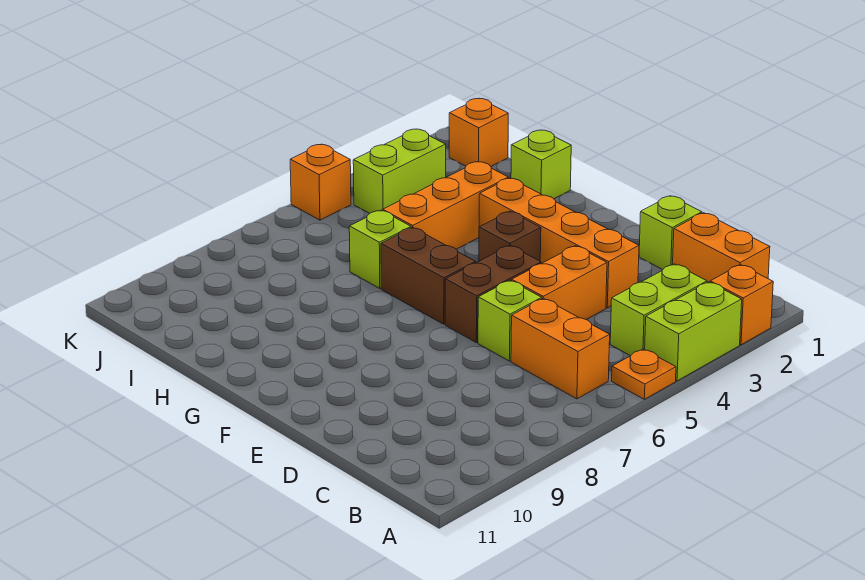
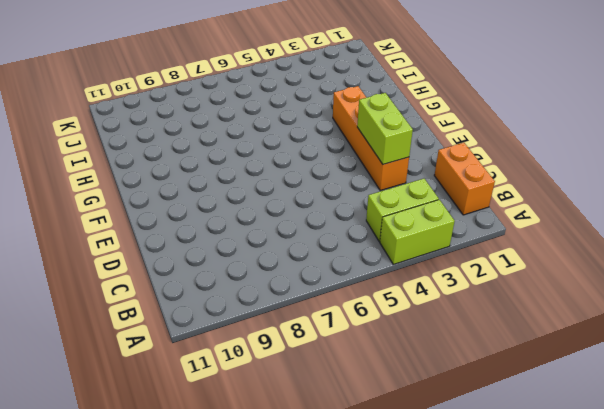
lime brick D3:E3 level 2 -> lime brick J3:J4 level 1
none -> orange brick A2 level 1
none -> orange plate A5 level 1
none -> orange brick B6:C6 level 1

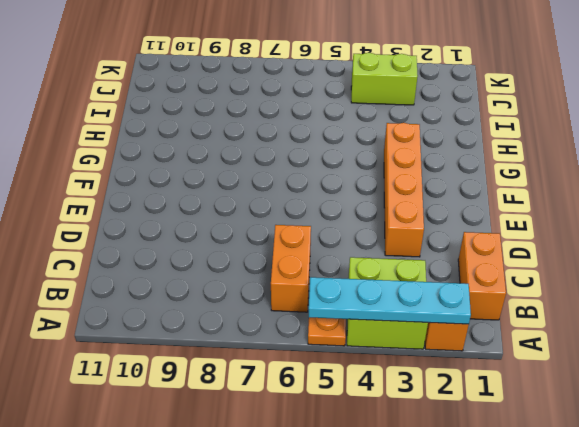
cyan plate A2:A5 level 2 -> none
none -> lime brick D1 level 1
none -> orange brick D4:D5 level 1
none -> lime brick D6 level 1

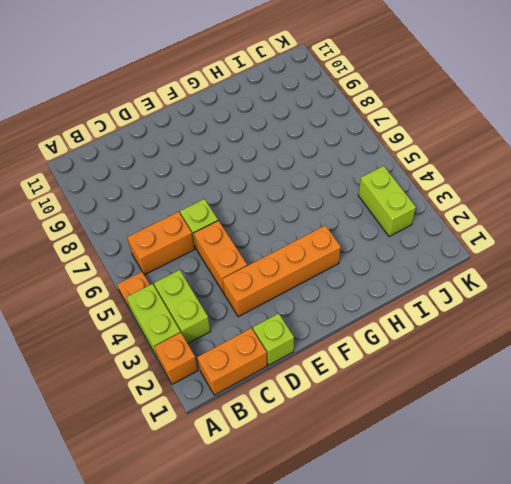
none -> brown brick E5:E6 level 1
none -> brown brick F4 level 1
none -> brown brick F6:G6 level 1

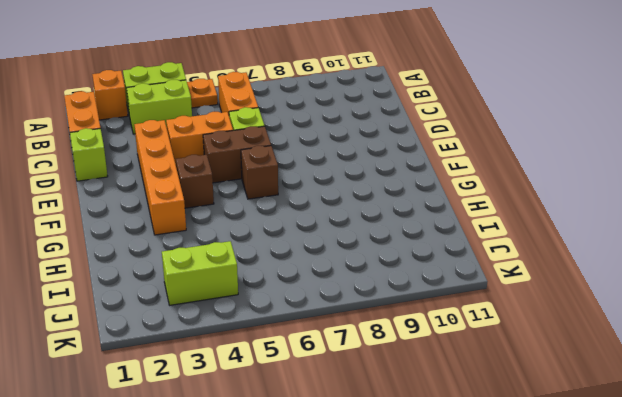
brown brick F6 level 1 -> brown brick F6:G6 level 1
none -> lime brick H1 level 1
none -> orange brick H3:H5 level 1
none -> lime brick H6 level 1

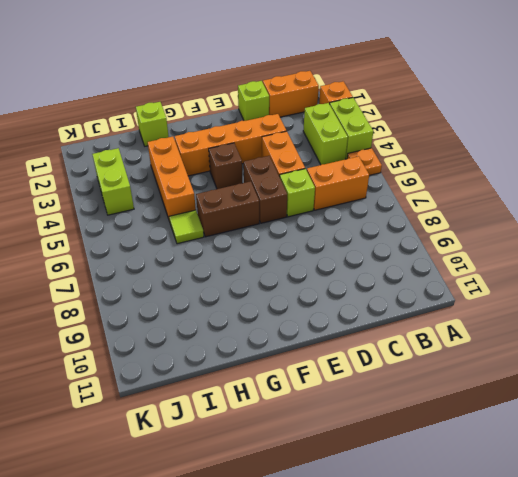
lime tile H6 level 1 -> lime brick H6 level 1
none -> orange brick J1 level 1
none -> orange brick K5 level 1

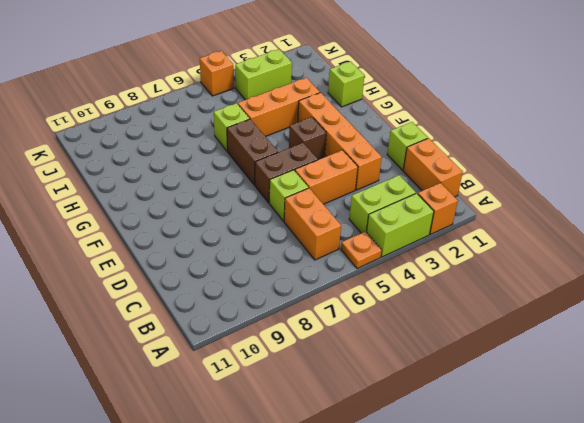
none -> orange brick J1 level 1

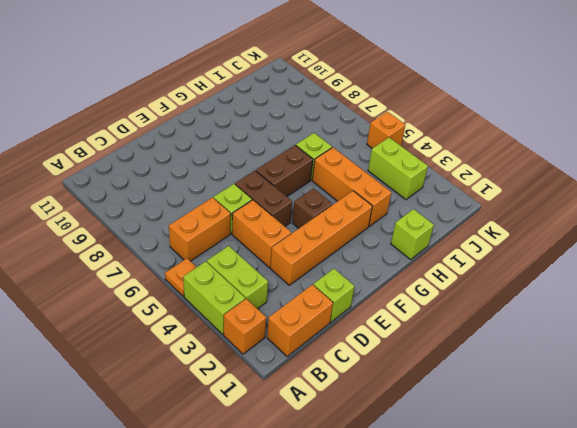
none -> orange brick J1 level 1

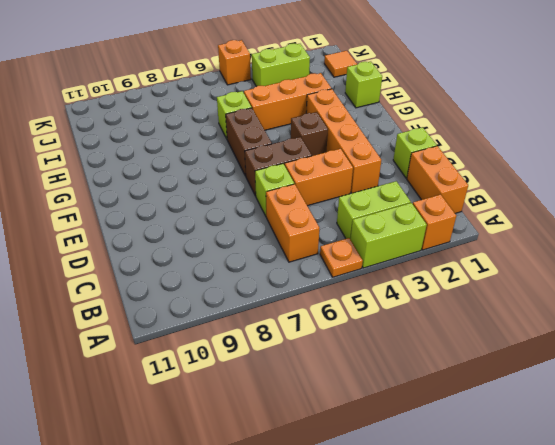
orange tile J1 level 1 -> orange brick J1 level 1

